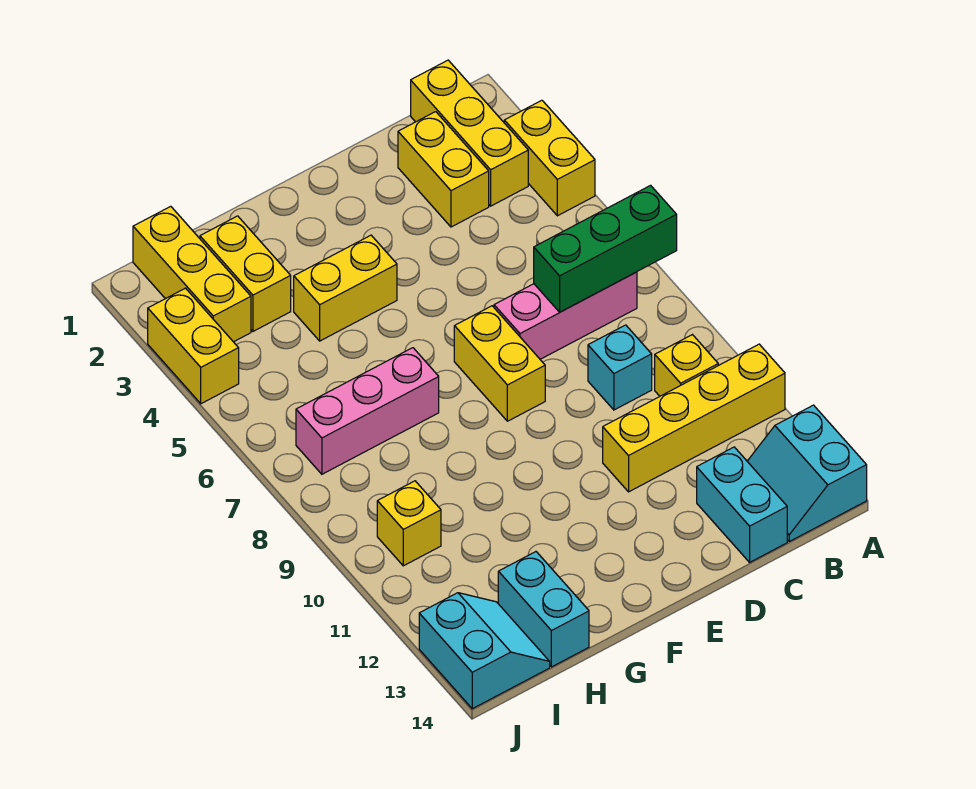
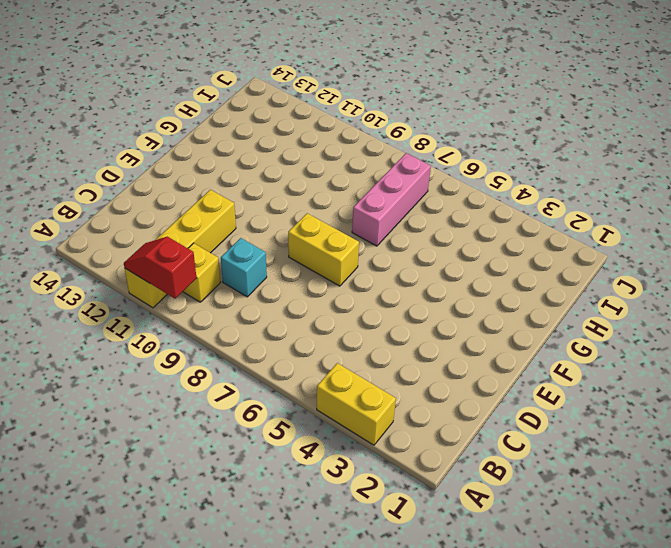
red slope A10:A11 level 2 top 10 -> none
none -> cyan slope A13:B14 level 1 top A
none -> yellow brick B1:B3 level 1
none -> pink brick B7:D7 level 1

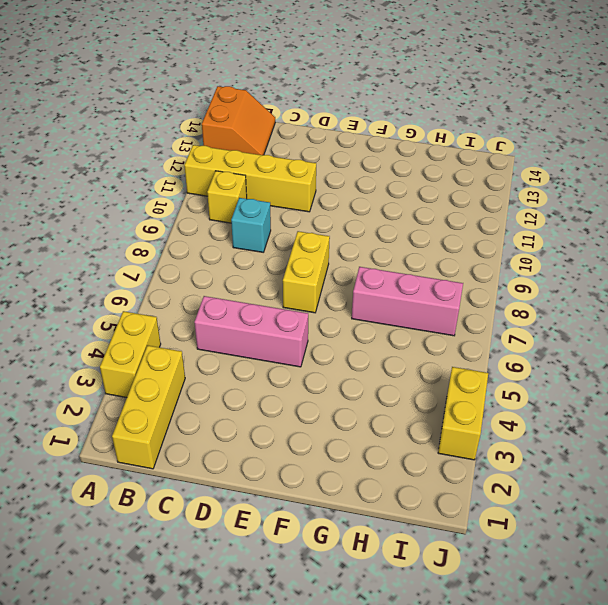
orange slope A13:B14 level 1 top A -> cyan slope A13:B14 level 1 top A
pink brick C5:E5 level 1 -> pink brick B7:D7 level 1
none -> yellow brick C2:C3 level 1
none -> cyan brick C13:C14 level 1
none -> yellow brick F4:G4 level 1

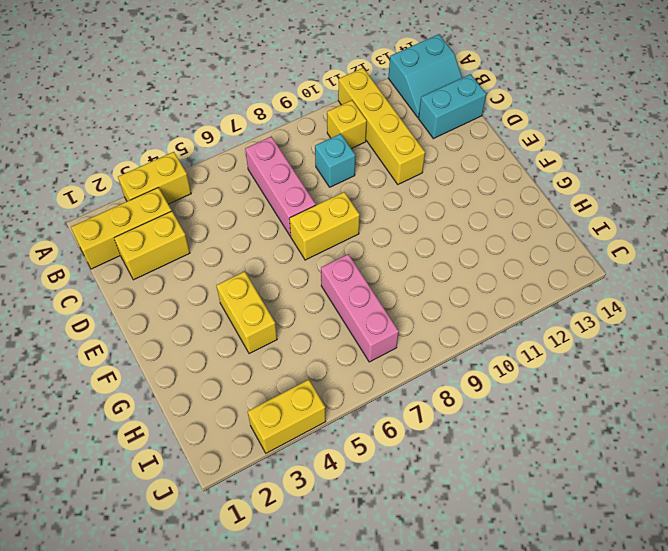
none -> yellow brick H2:H3 level 1
none -> cyan brick H13:H14 level 1
none -> yellow brick I1:I3 level 1

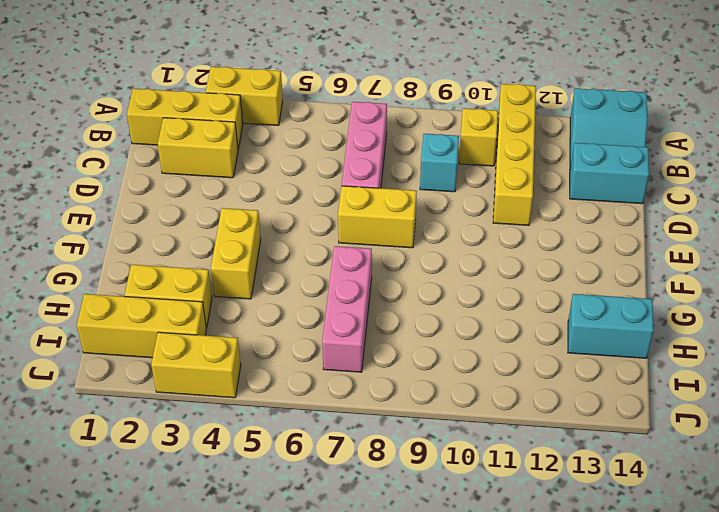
none -> yellow brick I10 level 1
none -> cyan slope I13:J14 level 1 top J
none -> green brick A7:C7 level 2

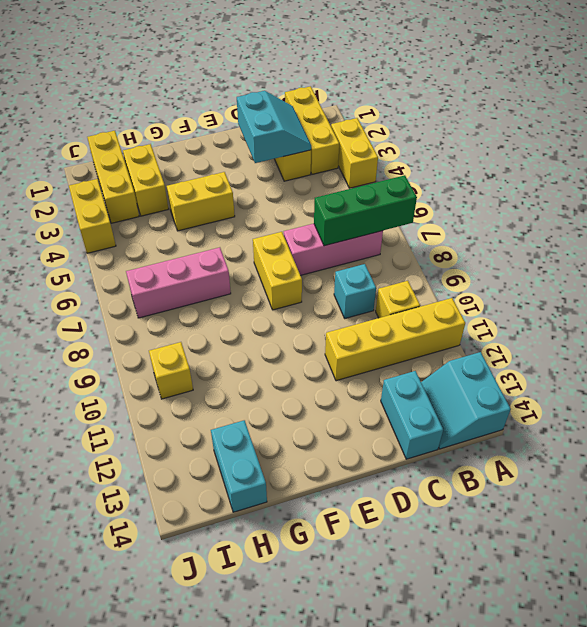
cyan slope C2:D3 level 2 top D -> cyan slope I13:J14 level 1 top J

